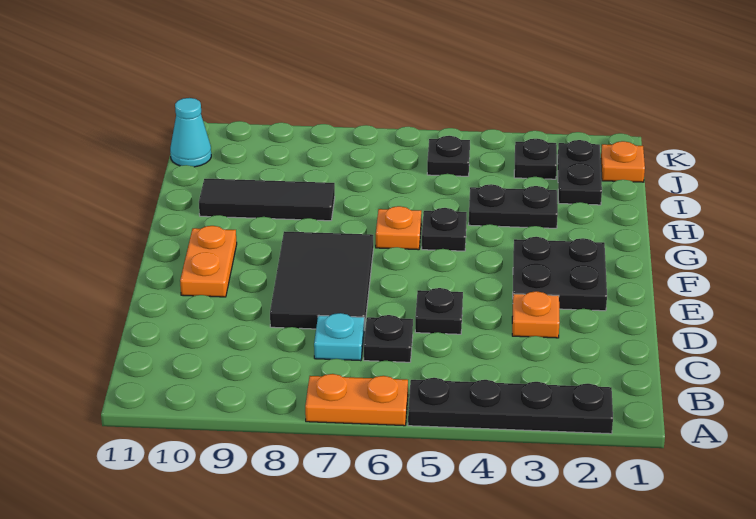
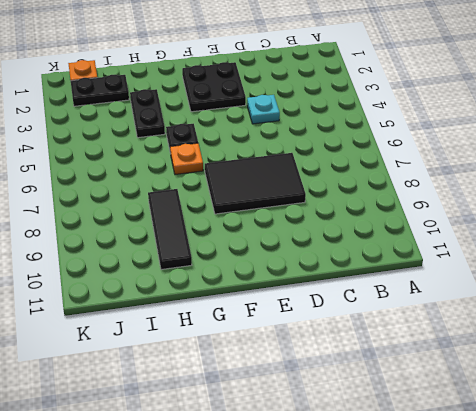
cyan plate D4 level 1 -> cyan plate C7 level 1
none -> black plate A2:A5 level 1
none -> orange plate A6:A7 level 1
none -> black plate C6 level 1

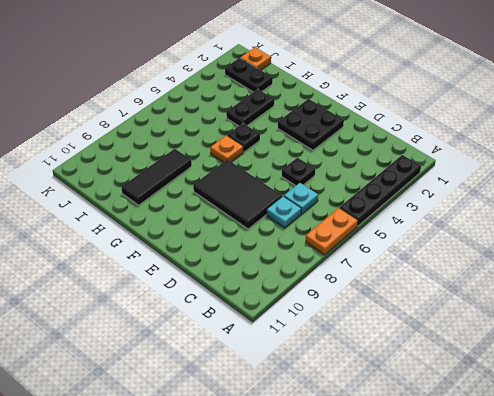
cyan plate C6 level 1 -> black plate C6 level 1
none -> orange plate D3 level 1
none -> orange plate E10:F10 level 1
none -> black plate J3 level 1

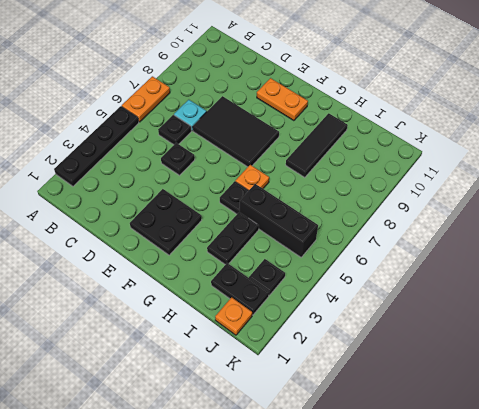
black brick H5:J5 level 1 -> black plate J5 level 1
none -> orange plate D3 level 1
none -> cyan cone J11 level 1

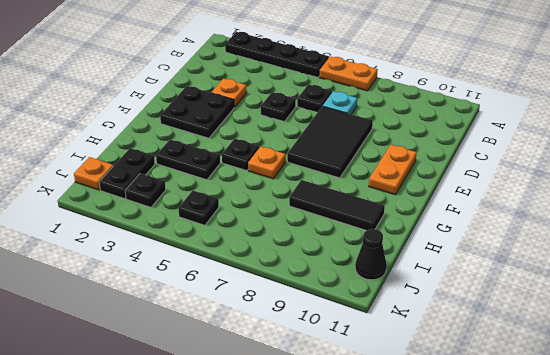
black cone J11 level 1 -> cyan cone J11 level 1

